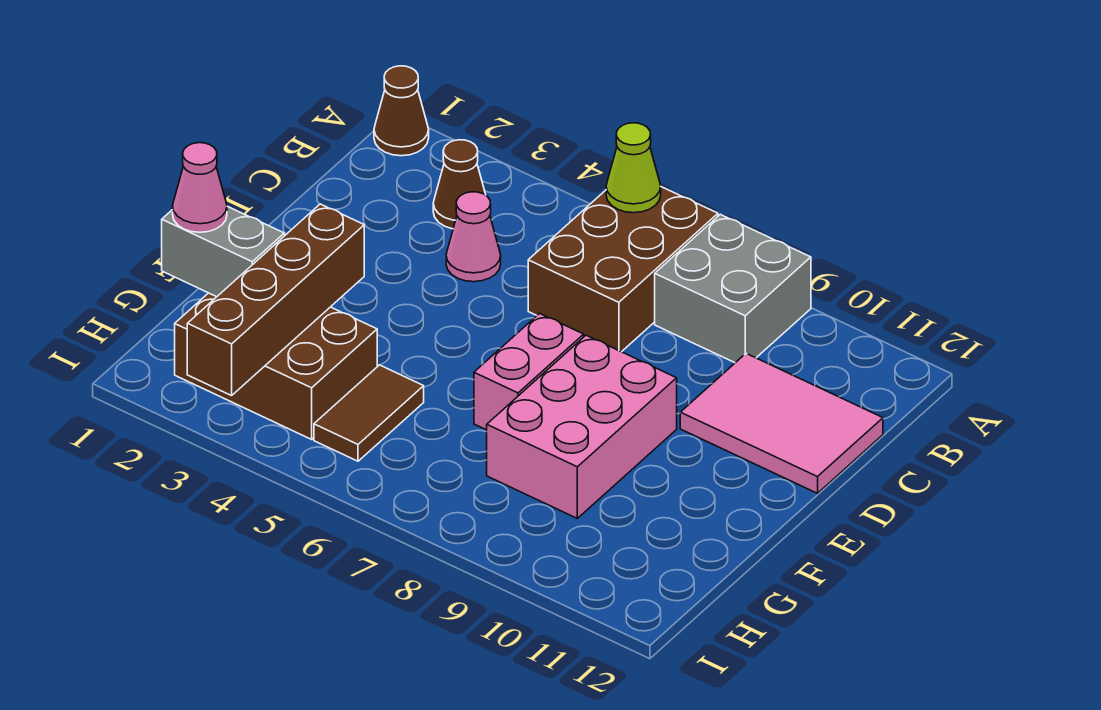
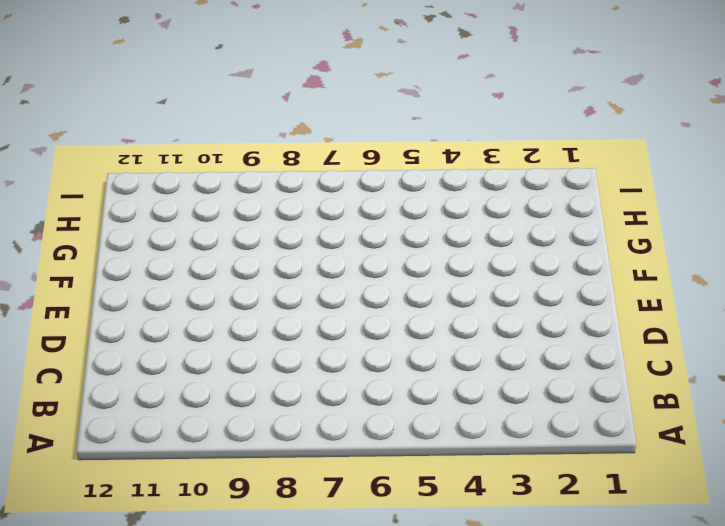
none -> brown cone A1 level 1
none -> brown brick A6:C7 level 1
none -> grey brick A8:B9 level 1

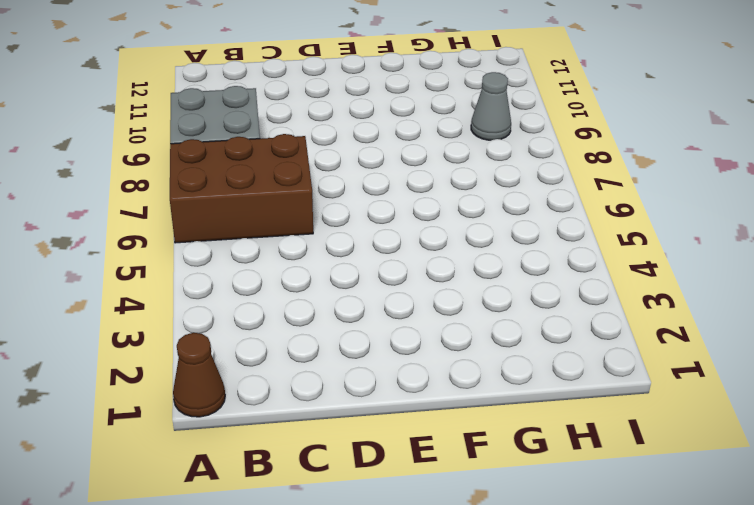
grey cone H9 level 1 -> none
none -> brown cone B3 level 1
none -> pink cone C4 level 1
none -> pink tile C10:D12 level 1

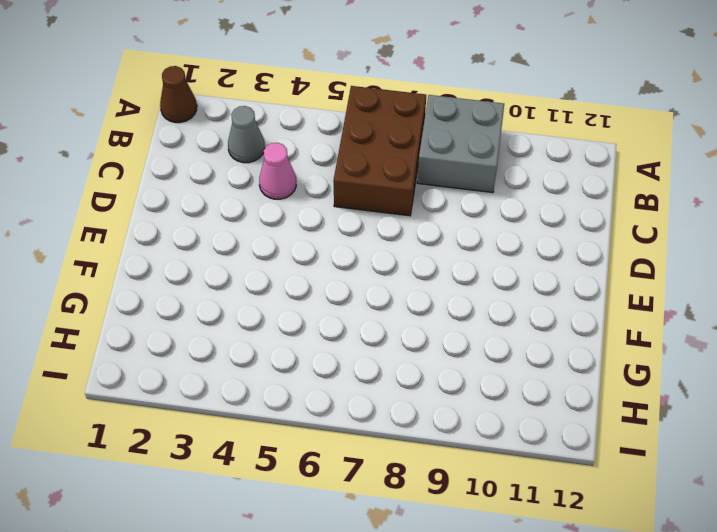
grey cone B3 level 1 -> brown cone B3 level 1
none -> pink tile C10:D12 level 1
none -> pink brick E7:F7 level 1
none -> pink brick E8:G9 level 1

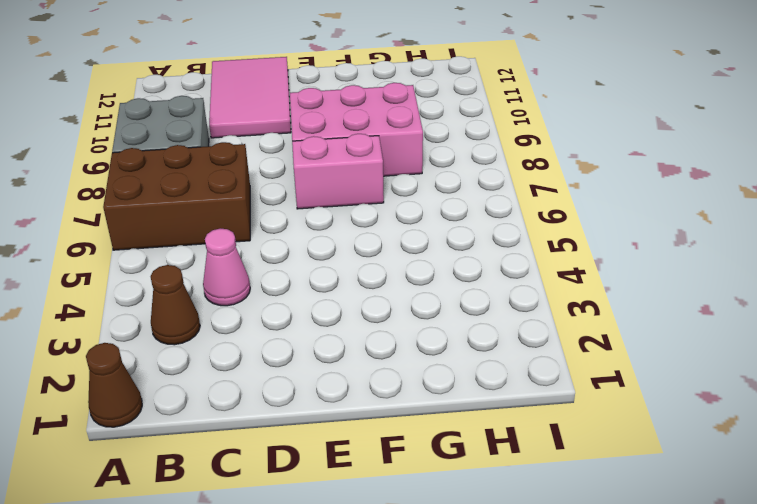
none -> brown brick G2:H4 level 1
none -> brown tile G5:H5 level 1
none -> lime cone A6 level 2

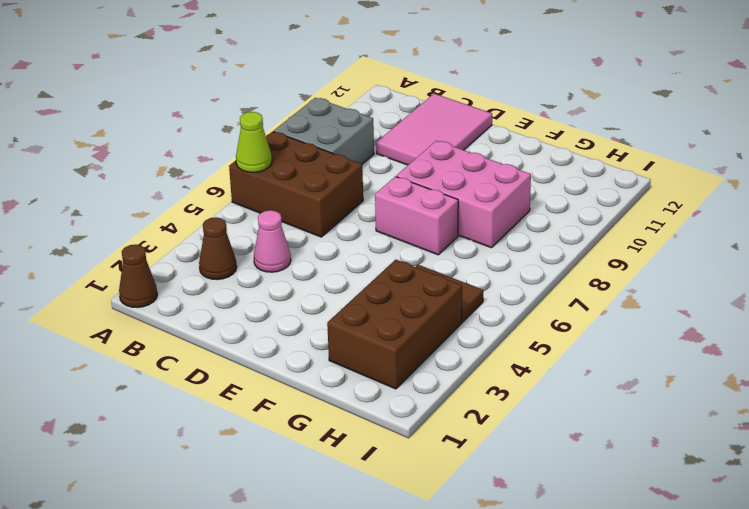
none -> brown brick F3:I3 level 2
none -> grey brick G1:G2 level 2
none -> pink cone G1 level 3

